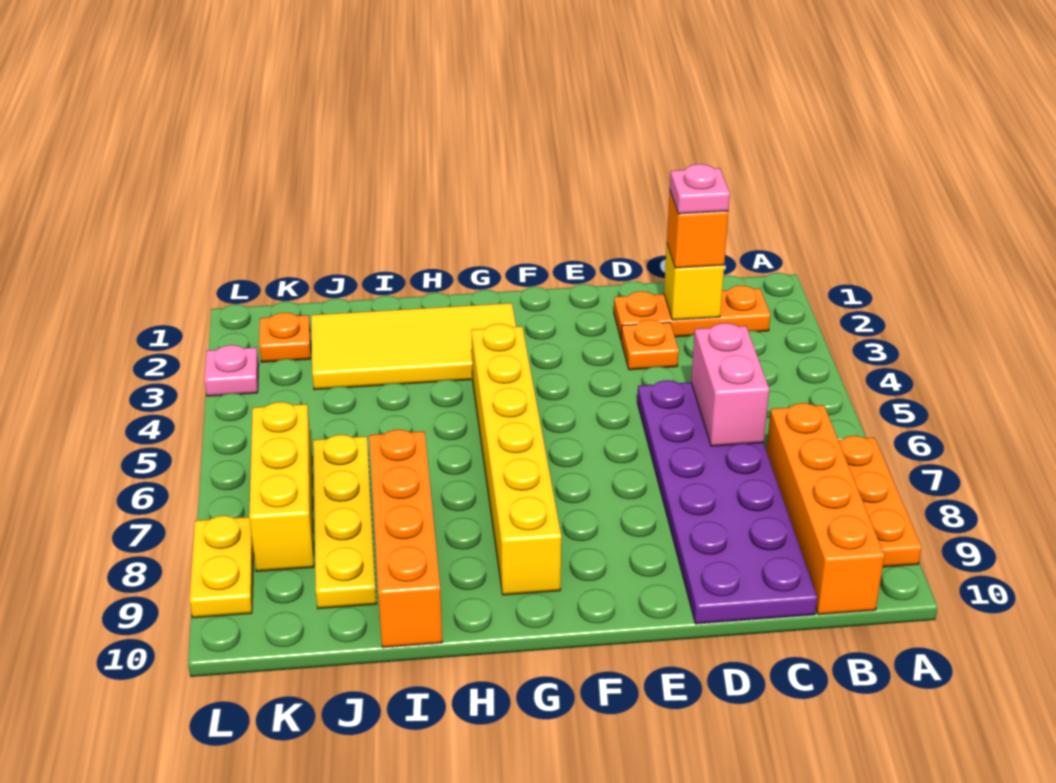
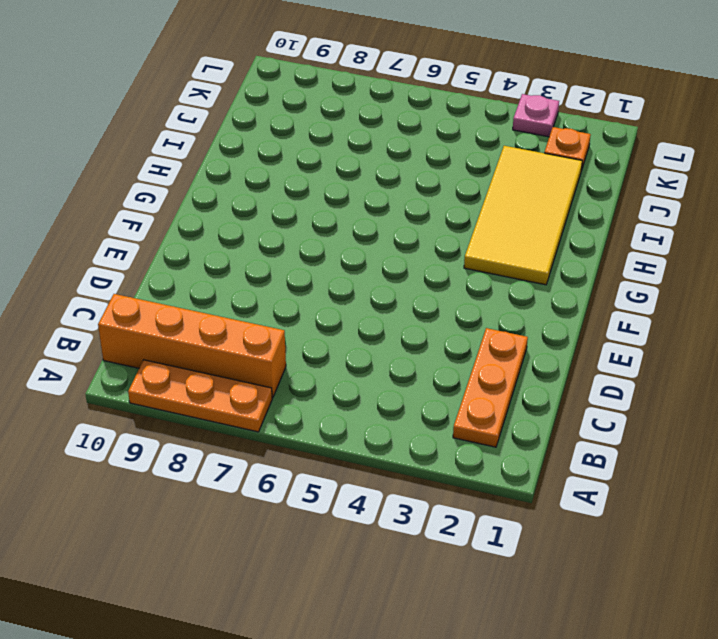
none -> purple plate C5:D10 level 1
none -> orange plate D3 level 1
none -> yellow brick G4:G9 level 1

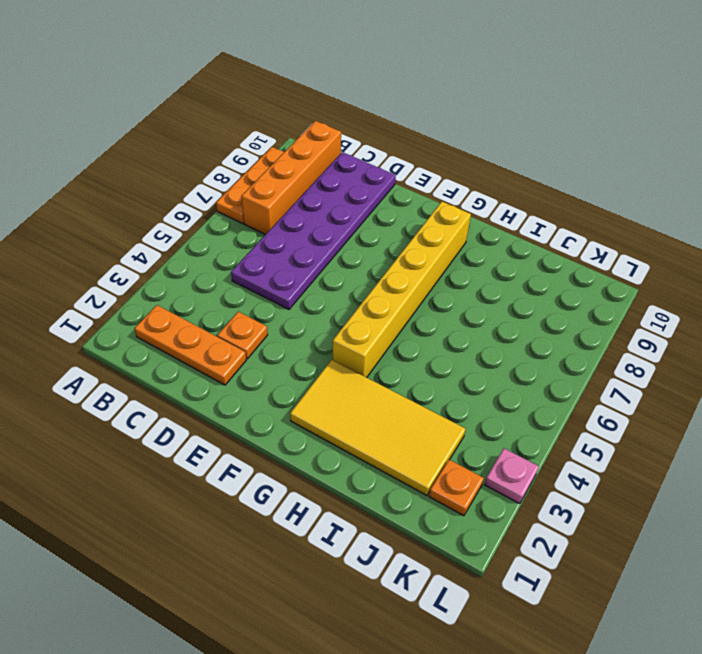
none -> orange brick I7:I10 level 1
none -> yellow plate J6:J9 level 1
none -> yellow brick K6:K8 level 1

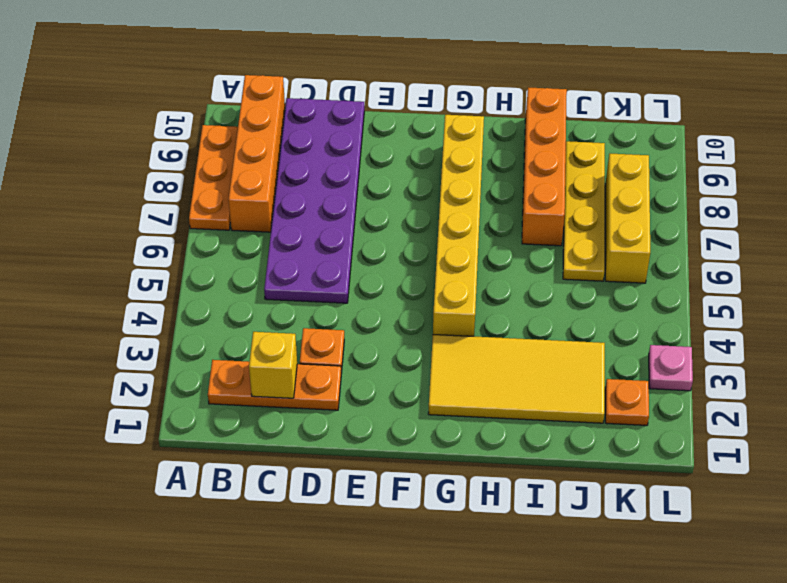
none -> yellow plate L8:L9 level 1
none -> pink brick C5:C6 level 2
none -> orange brick C2 level 3

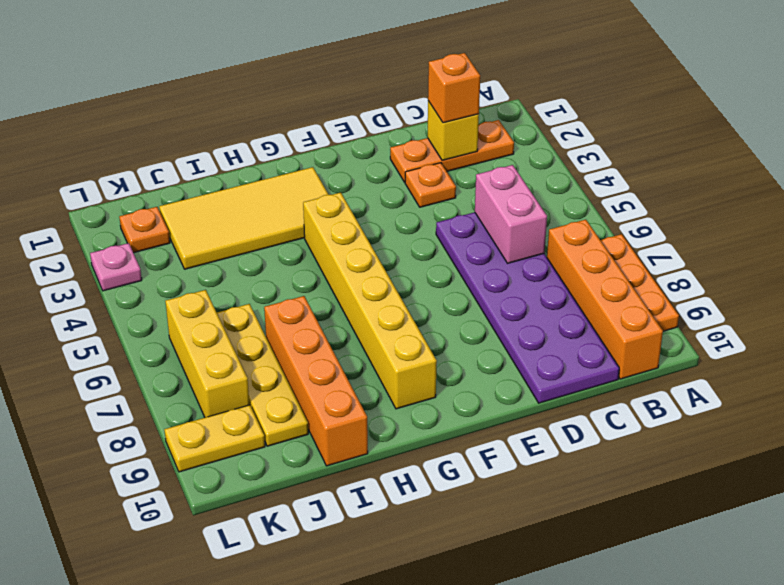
yellow plate K9:L9 level 1 -> yellow plate L8:L9 level 1
none -> pink plate C2 level 4

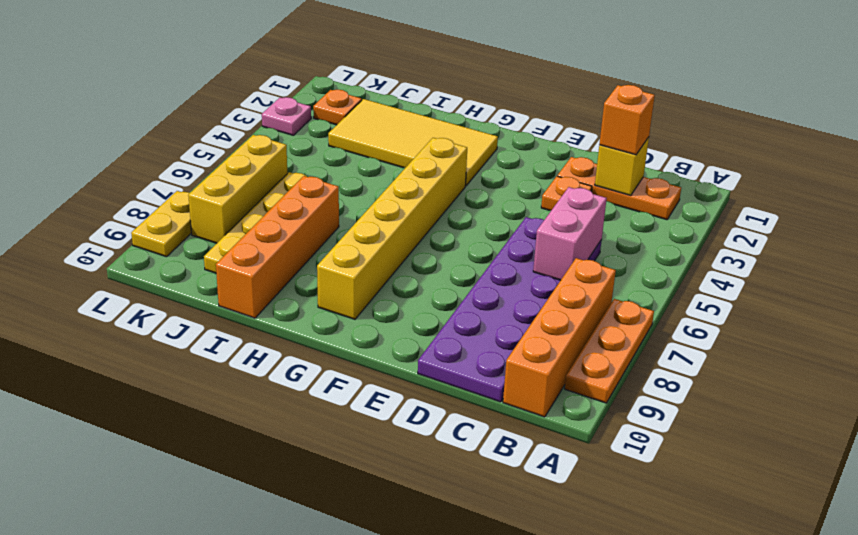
none -> pink plate C2 level 4

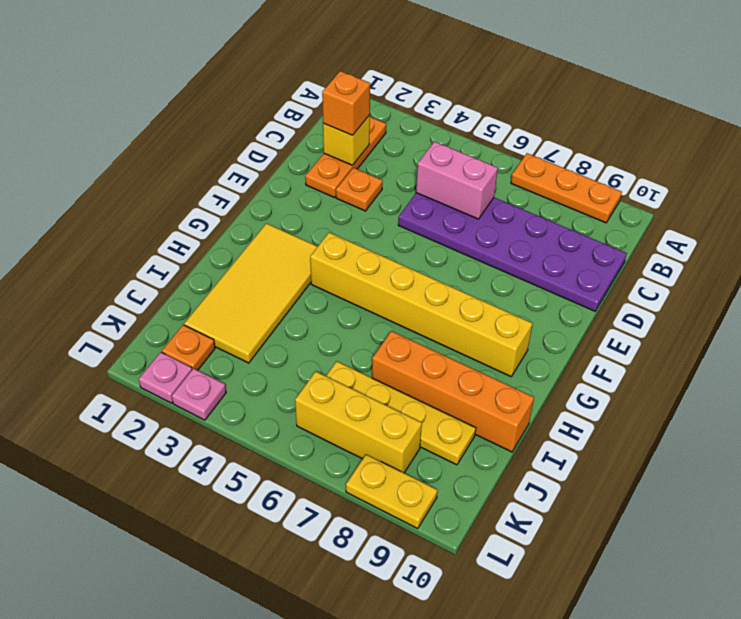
pink plate L2 level 1 -> pink plate C2 level 4
none -> orange brick B7:B10 level 1

